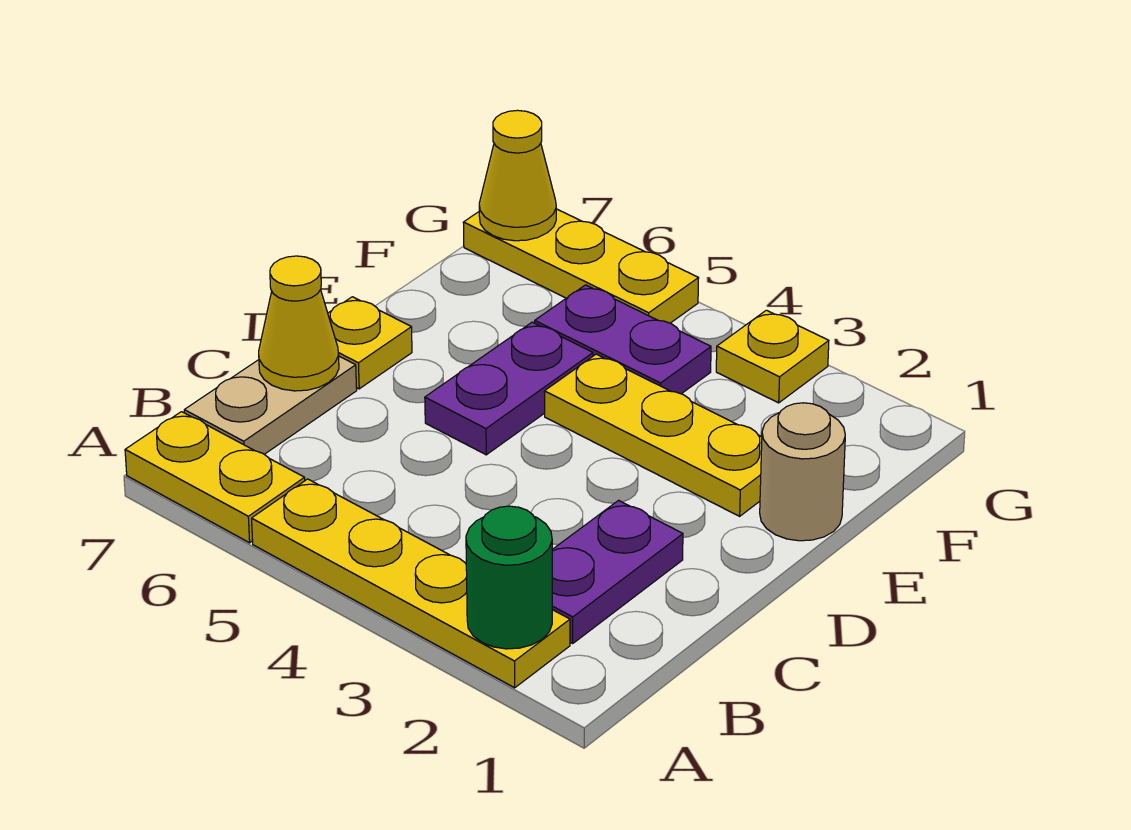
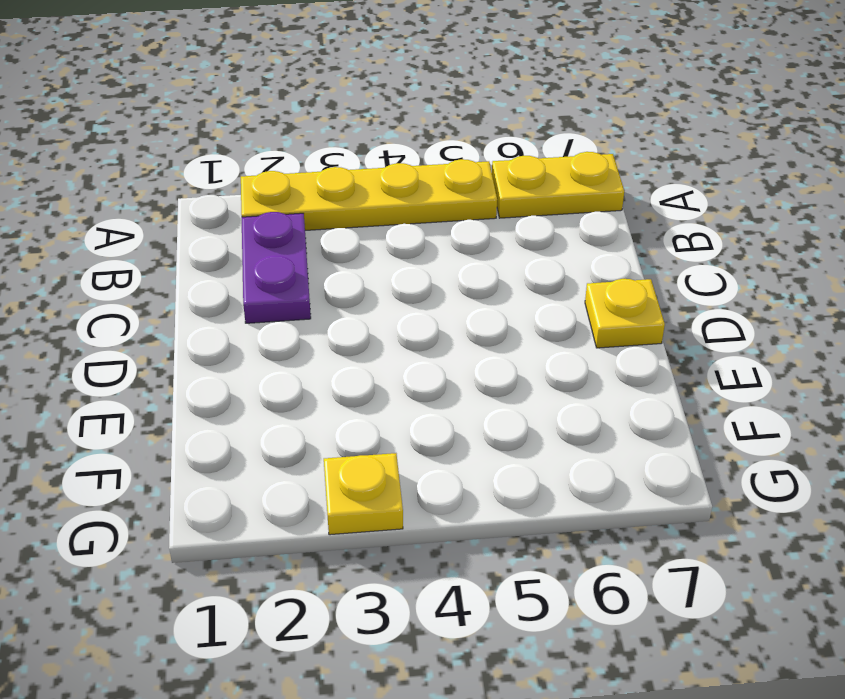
none -> tan plate B7:C7 level 1
none -> purple plate D5:E5 level 1
none -> tan round brick E1 level 1

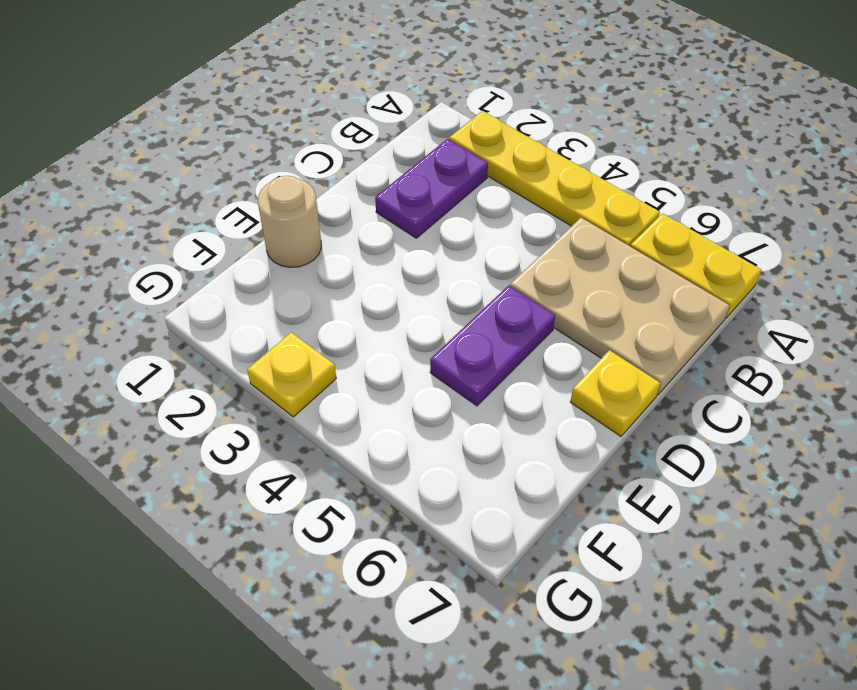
tan plate B5:C7 level 1 -> tan plate B7:C7 level 1
none -> yellow plate E2:E4 level 1
none -> purple plate F4:F5 level 1
none -> yellow plate G5:G7 level 1

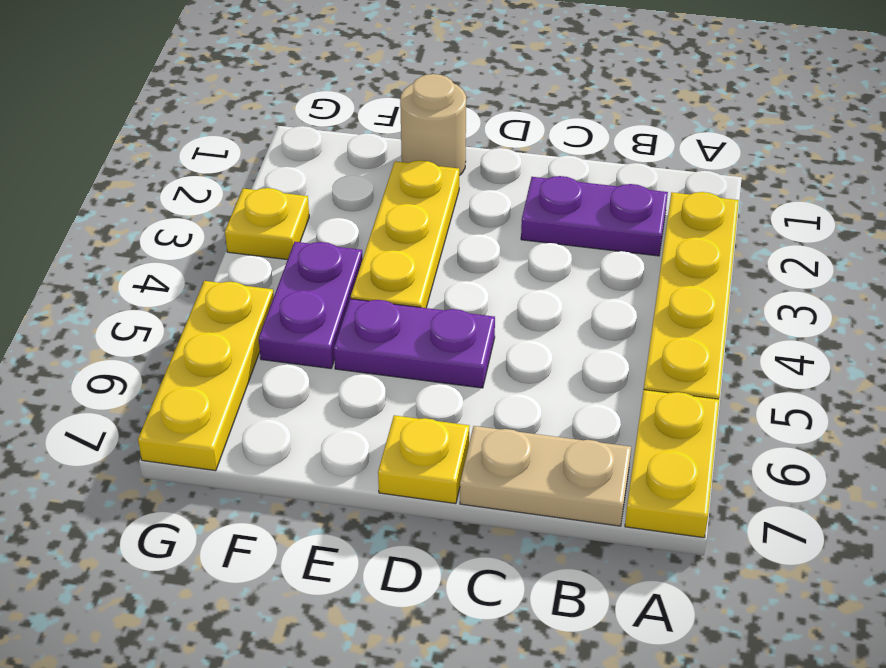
none -> green round brick A2 level 2
none -> yellow cone C7 level 2
none -> yellow cone G7 level 2

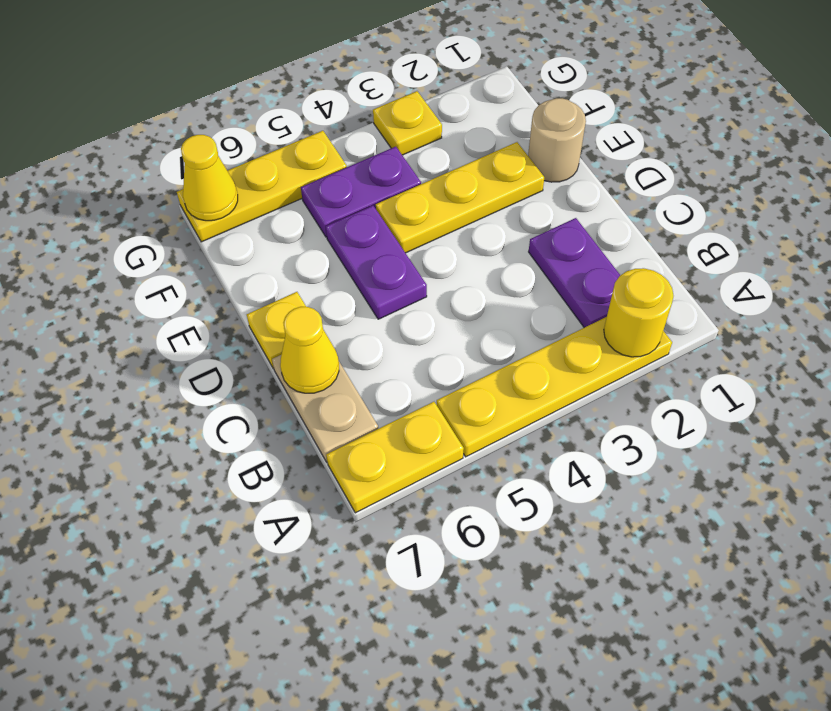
yellow round brick A2 level 2 -> green round brick A2 level 2

